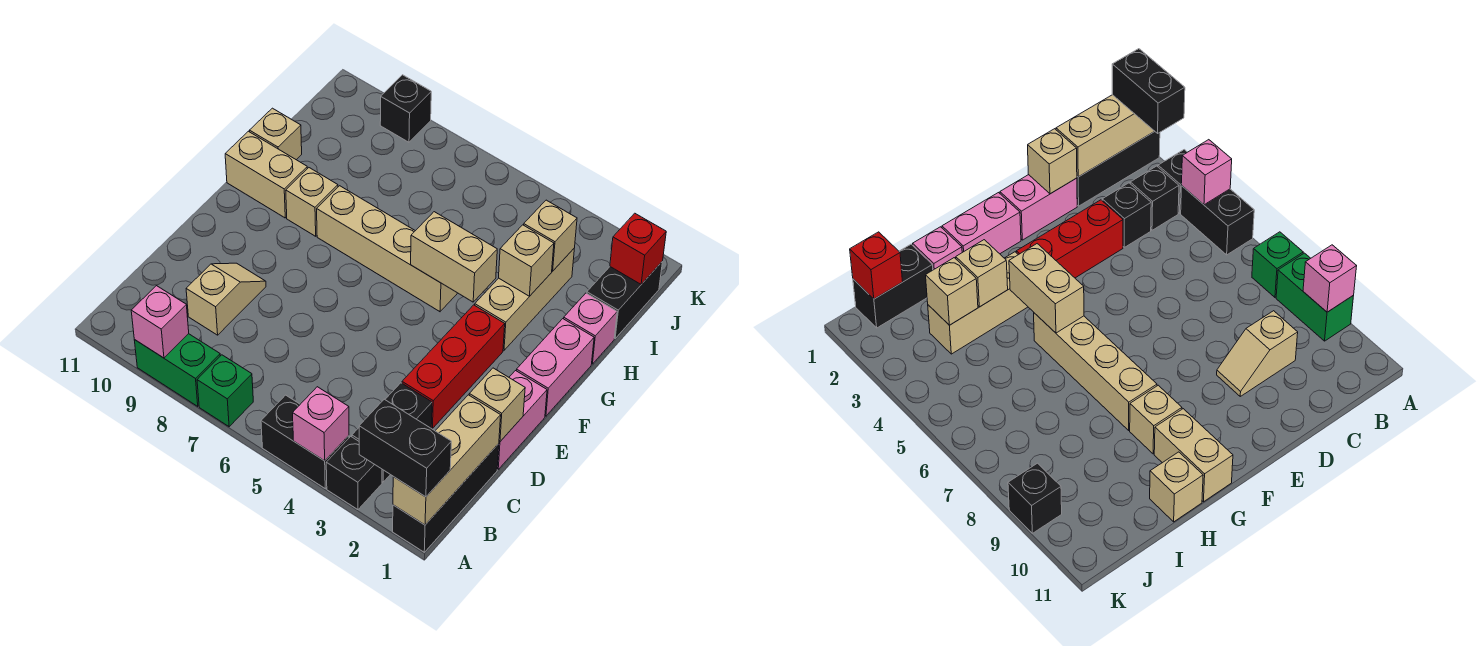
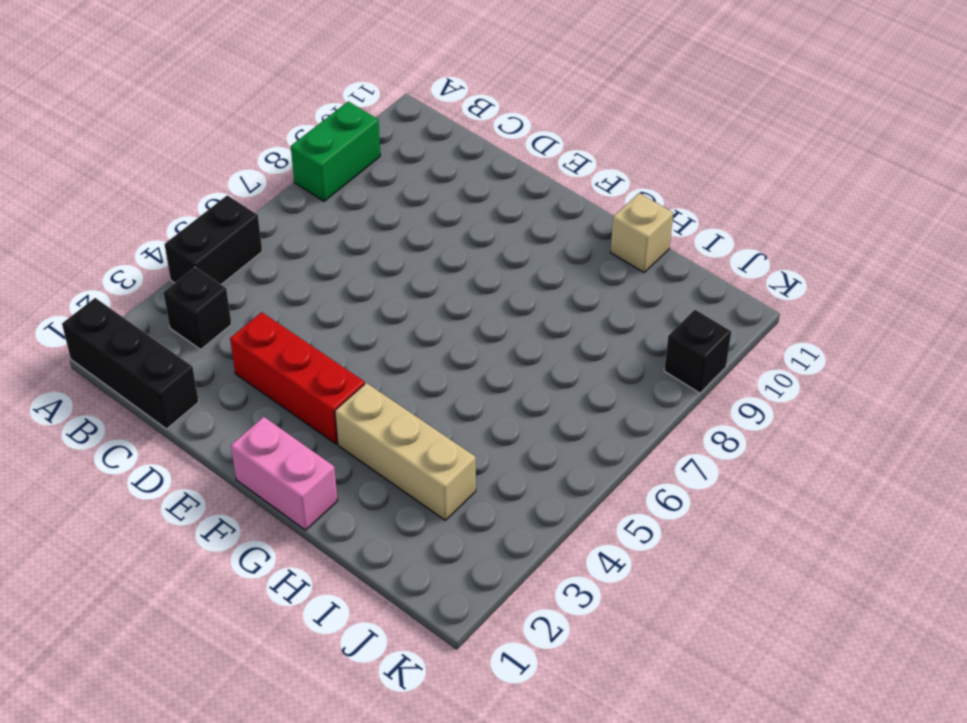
none -> black brick A3 level 1
none -> green brick A7 level 1
none -> black brick C3 level 1

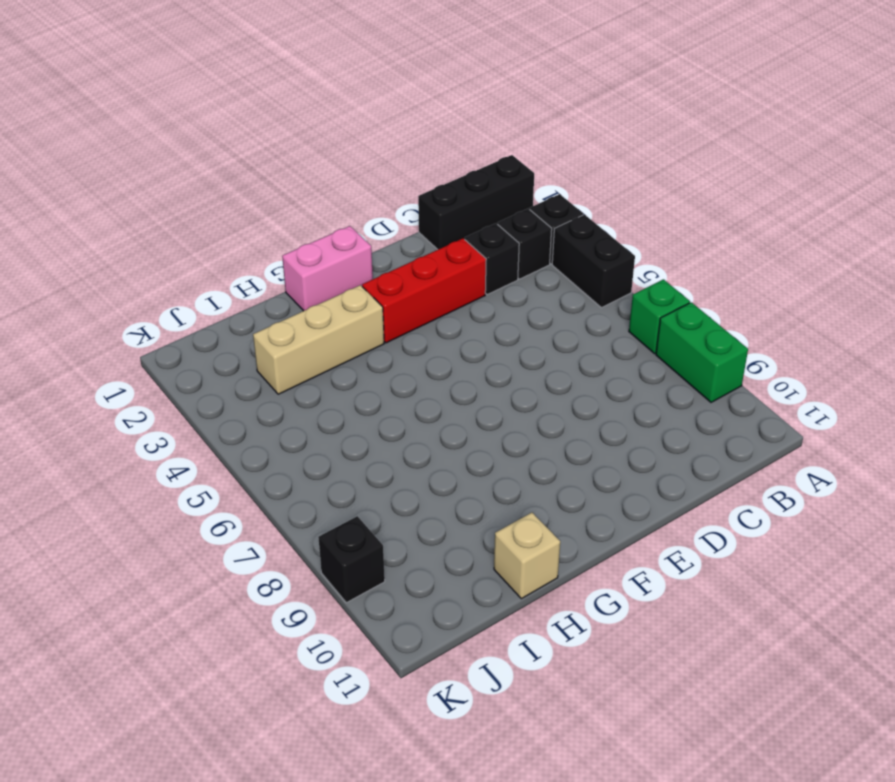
none -> tan slope C9:D9 level 1 top C
none -> pink brick D1:E1 level 1
none -> tan brick G5:G8 level 1

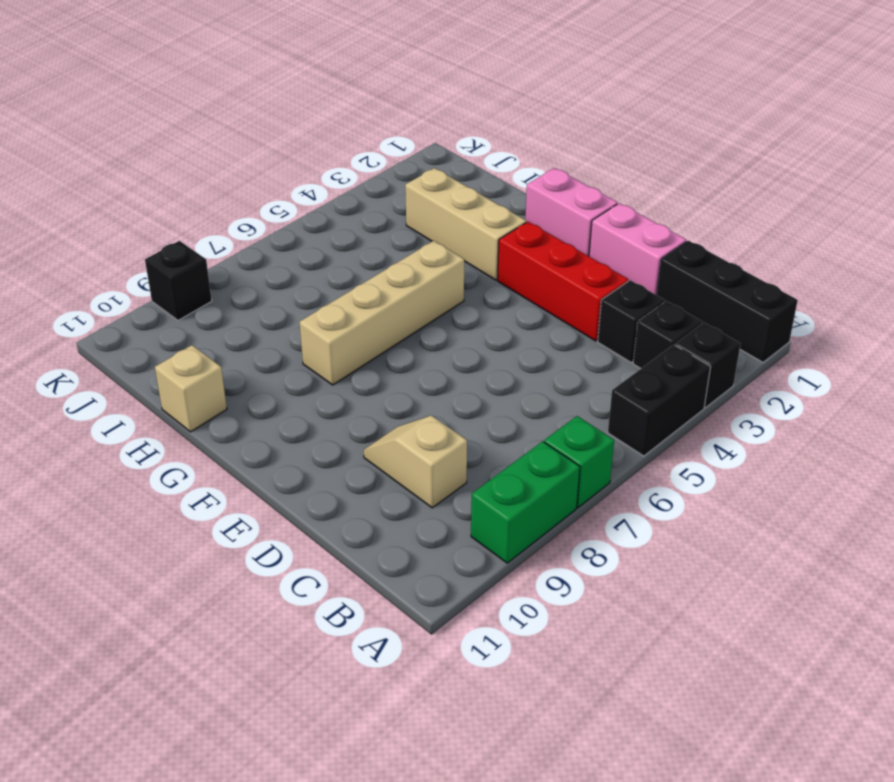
none -> tan brick G9 level 1
none -> tan brick G10:G11 level 1
none -> pink brick H1 level 1

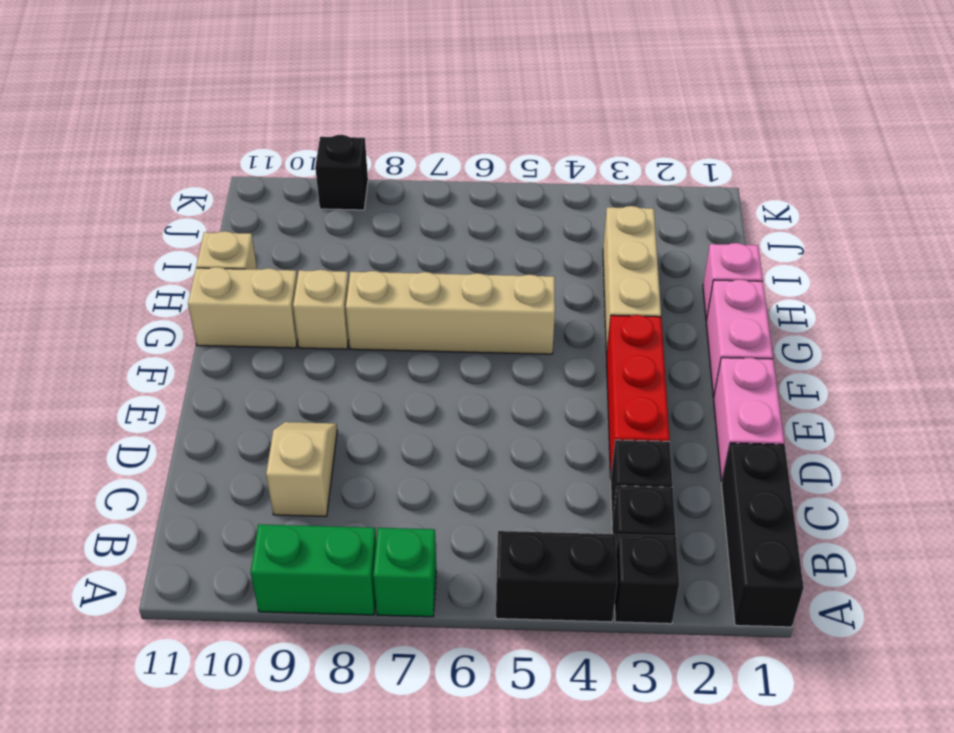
none -> black brick I1:J1 level 1
none -> tan brick A1:C1 level 2
none -> pink brick A4 level 2

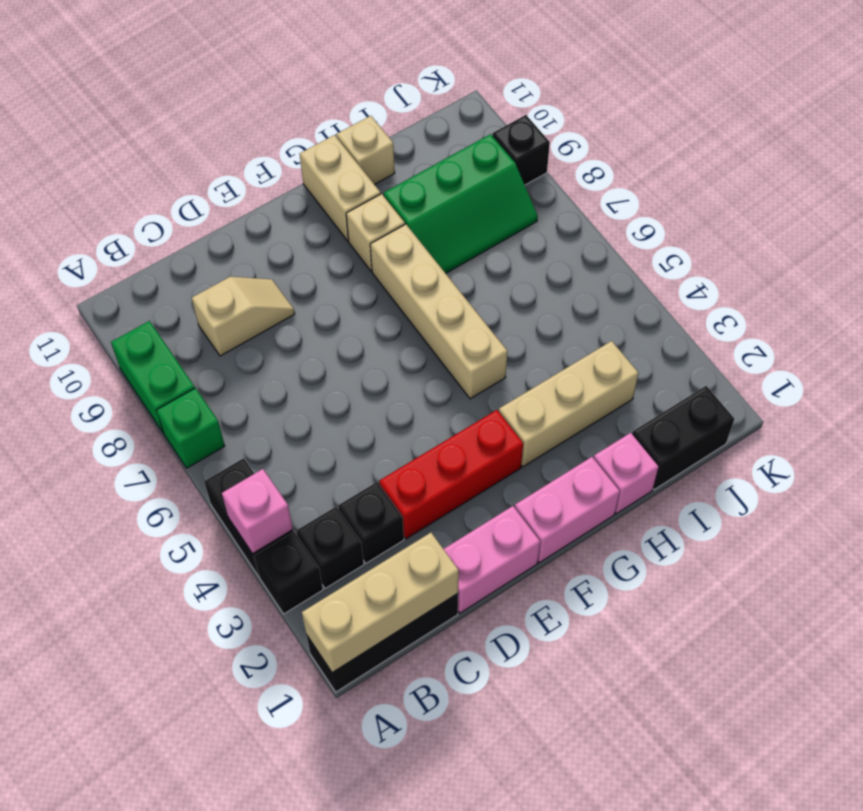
green slope H8:J9 level 1 top 9 -> none
none -> pink brick A9 level 2
none -> tan brick D1 level 2
none -> tan brick G4:G5 level 2

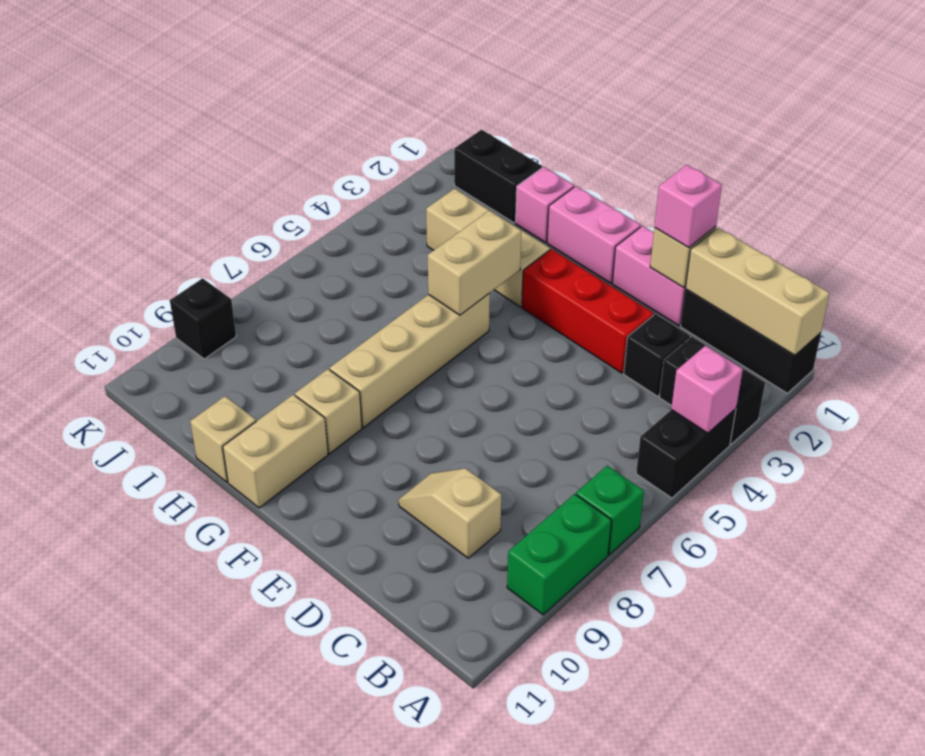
pink brick D1 level 3 -> pink brick A9 level 2
none -> tan brick H3 level 2
none -> tan brick I3 level 2
none -> red brick J1 level 2

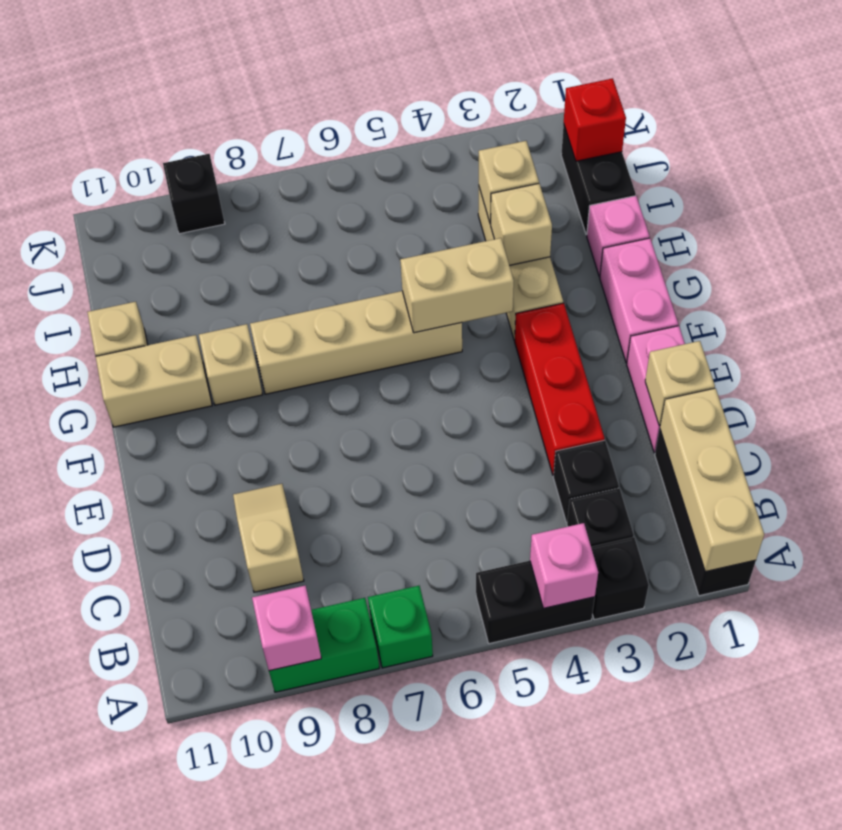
none -> black brick A1:A2 level 3

